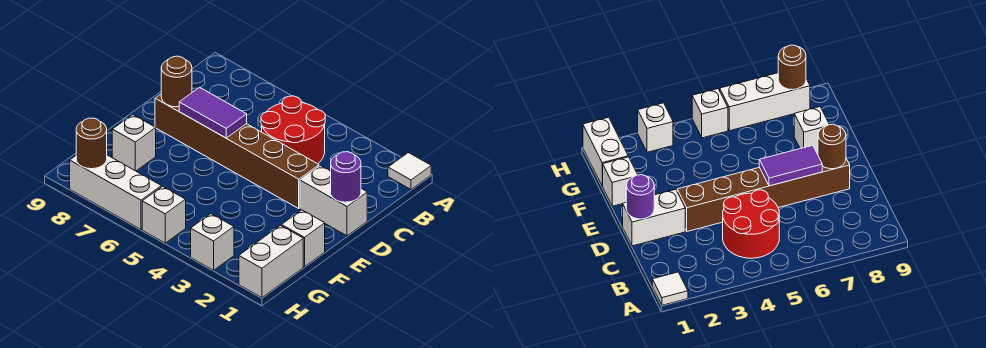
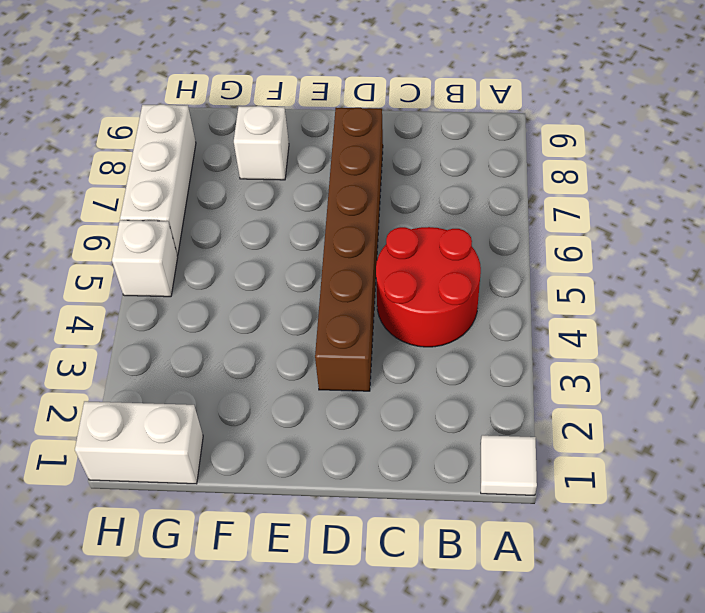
none -> white brick D1:D2 level 1
none -> white brick F1 level 1
none -> white brick H3 level 1

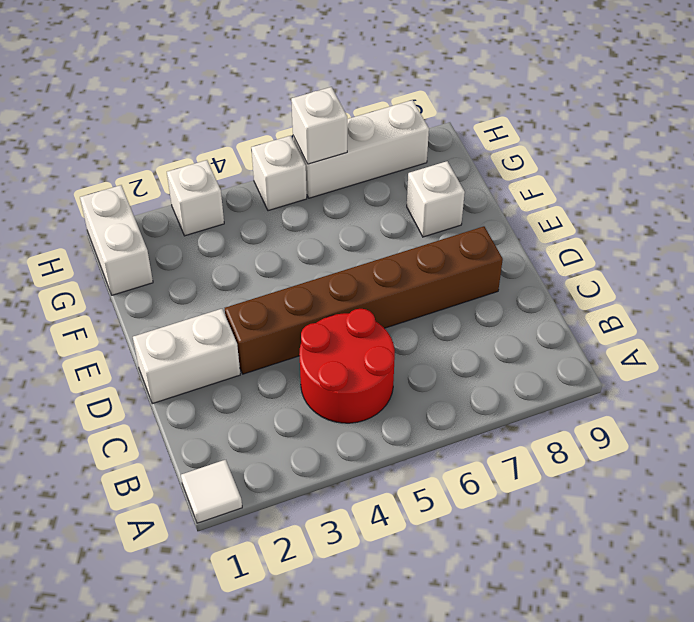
white brick H6 level 2 -> white brick F1 level 1
none -> purple round brick D1 level 2
none -> purple tile D6:D7 level 2
none -> brown round brick D8 level 2

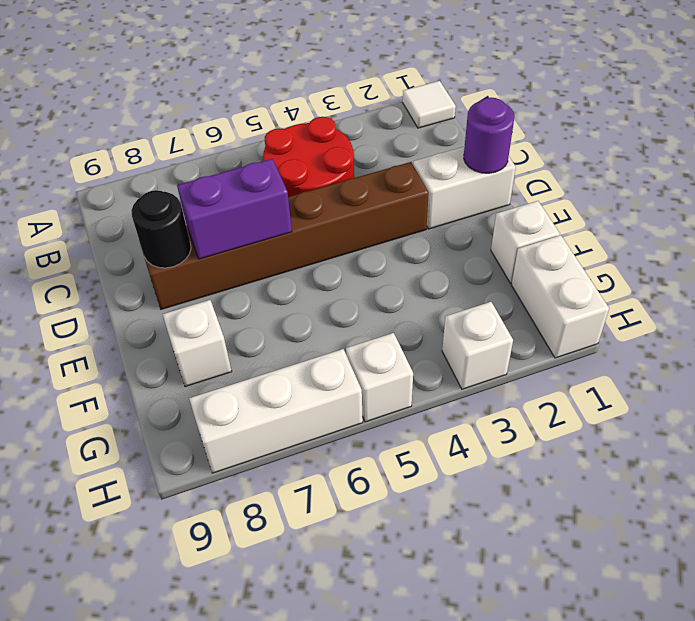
purple brick D6:D7 level 2 -> purple tile D6:D7 level 2
black round brick D8 level 2 -> brown round brick D8 level 2
none -> brown round brick H8 level 2

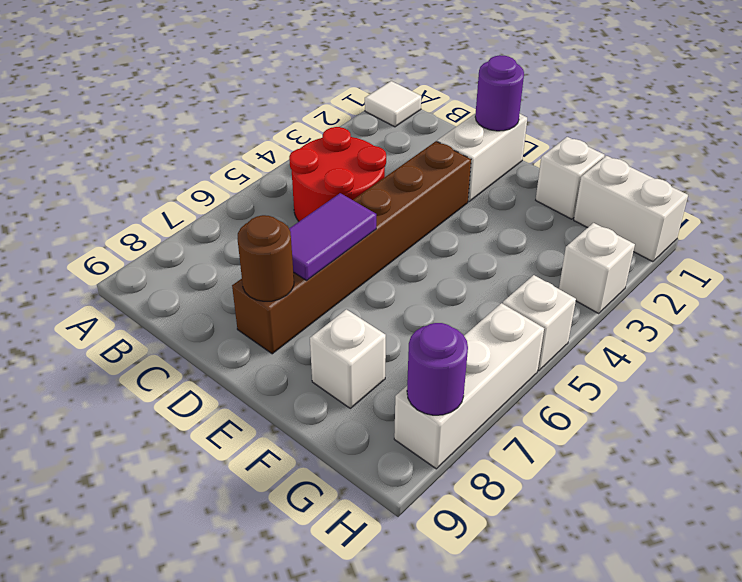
purple round brick H8 level 2 -> brown round brick H8 level 2

